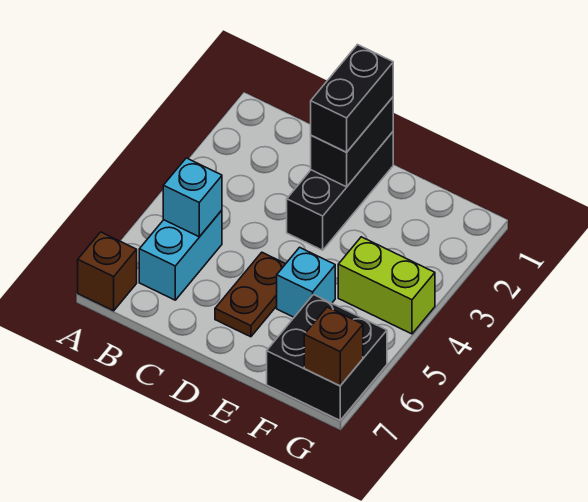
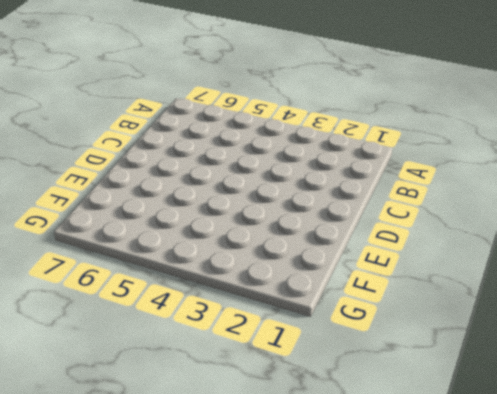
none -> brown brick A7 level 1
none -> cyan brick B5:B6 level 1

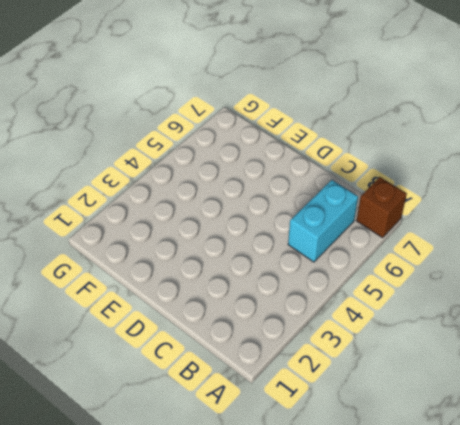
none -> black brick D1:D3 level 1
none -> brown plate D5:D6 level 1

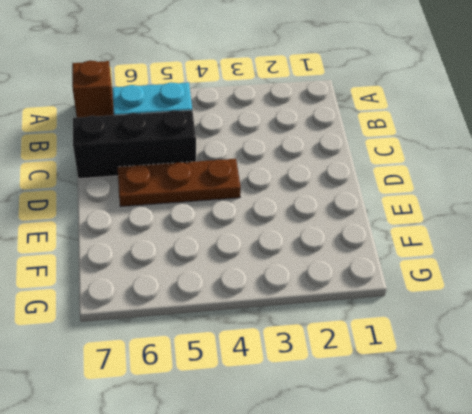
black brick C5:C7 level 1 -> black brick D1:D3 level 1
brown plate D4:D6 level 1 -> brown plate D5:D6 level 1
none -> cyan brick E5 level 1
none -> lime brick F4:G4 level 1

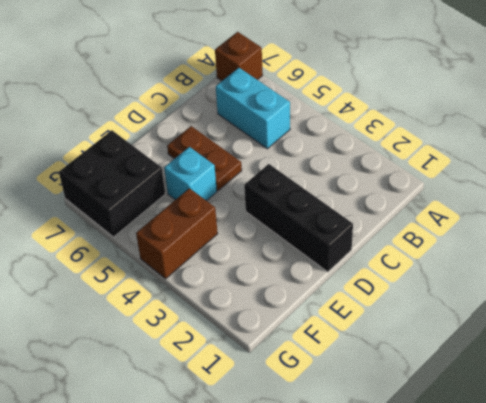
brown brick F4:G4 level 1 -> lime brick F4:G4 level 1
none -> cyan brick B5 level 2
none -> black brick D1:D2 level 2

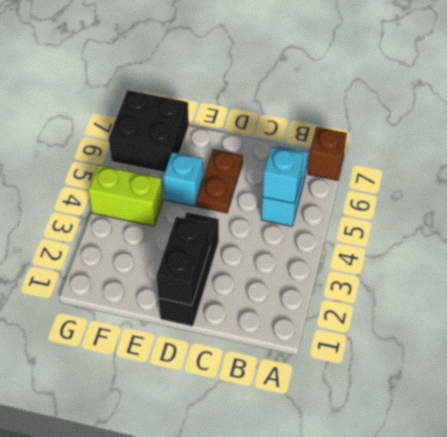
none -> brown brick G7 level 2
none -> black brick D1:D2 level 3

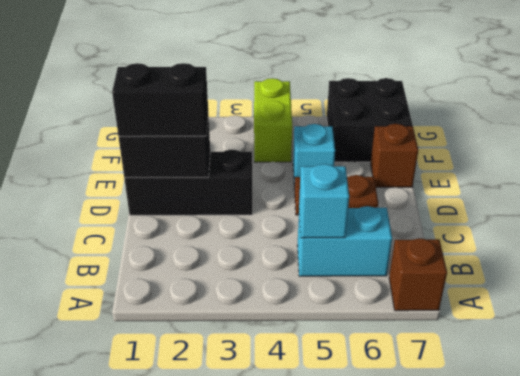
brown brick E7 level 1 -> brown brick G7 level 2

